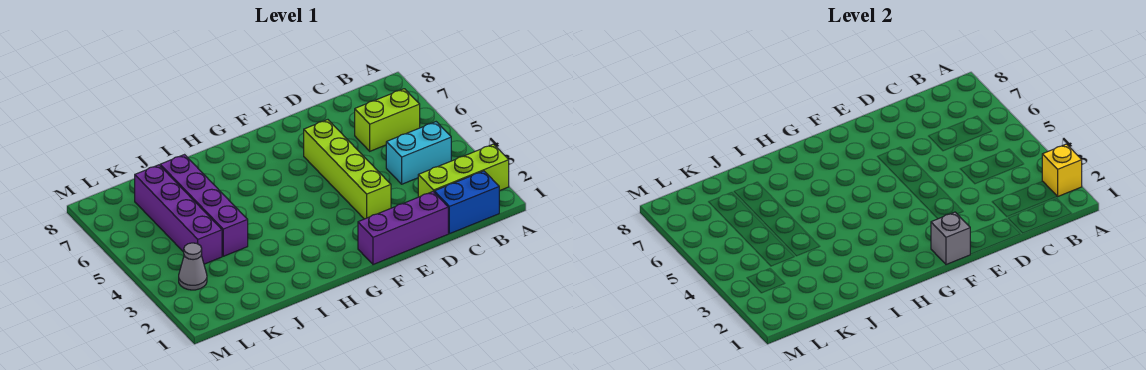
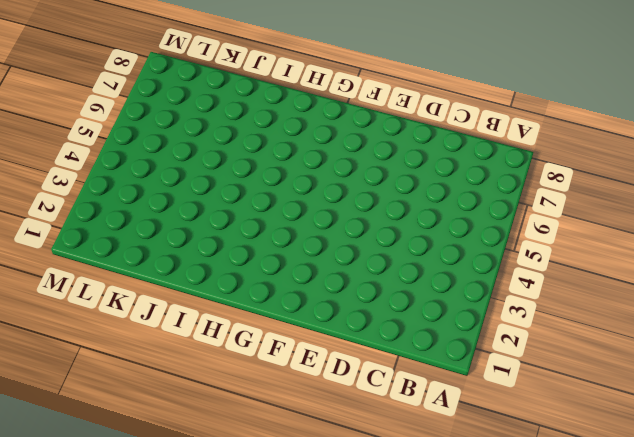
none -> lime brick A2:C2 level 1
none -> blue brick B1:C1 level 1

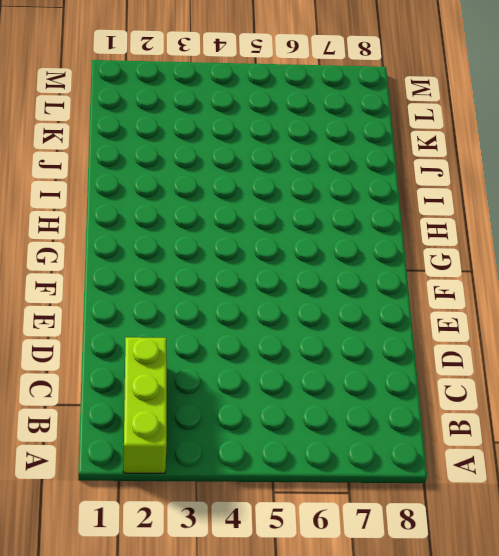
none -> blue brick B1:C1 level 1
none -> cyan brick B4:C4 level 1

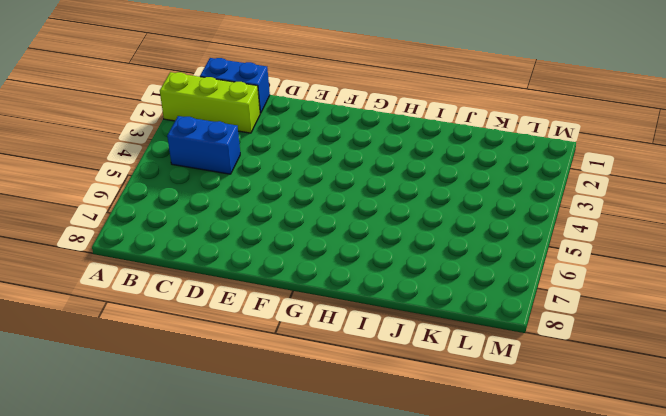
blue brick B4:C4 level 1 -> cyan brick B4:C4 level 1
none -> lime brick B6:C6 level 1
none -> purple brick D1:F1 level 1

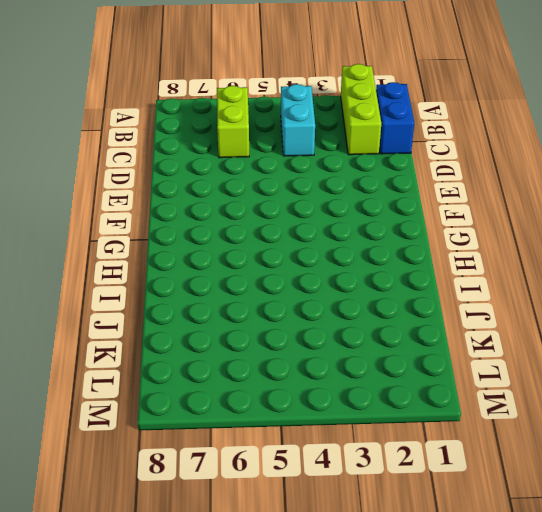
none -> purple brick D1:F1 level 1
none -> lime brick E3:E6 level 1

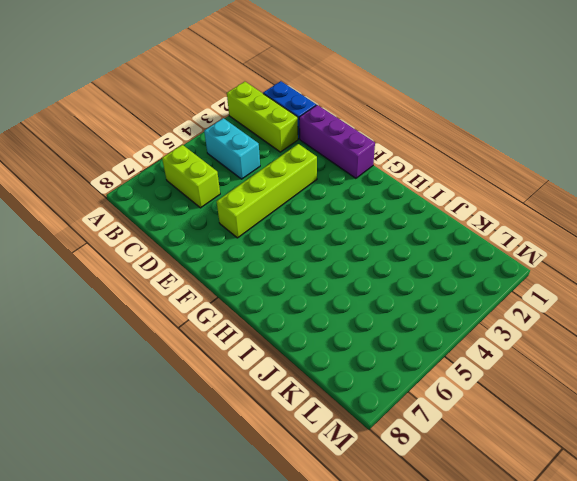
none -> purple brick J4:J7 level 1
none -> purple brick K4:K7 level 1

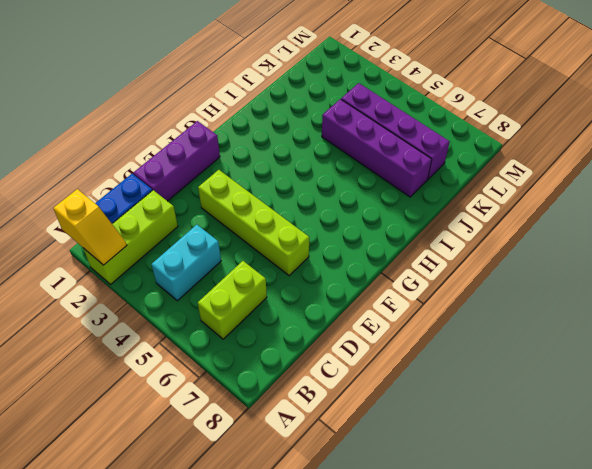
yellow slope A1:A2 level 2 top 1 -> yellow brick A2 level 2
none -> grey cone L3 level 1
none -> grey brick F1 level 2

